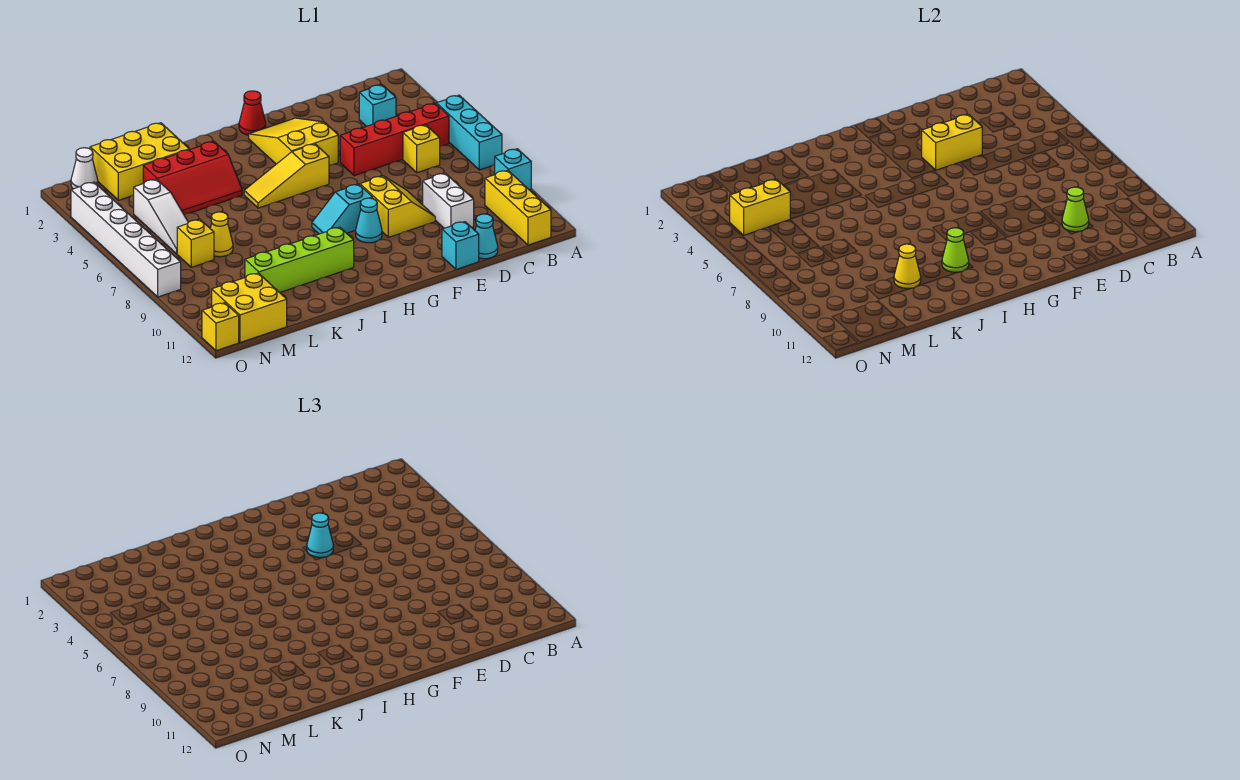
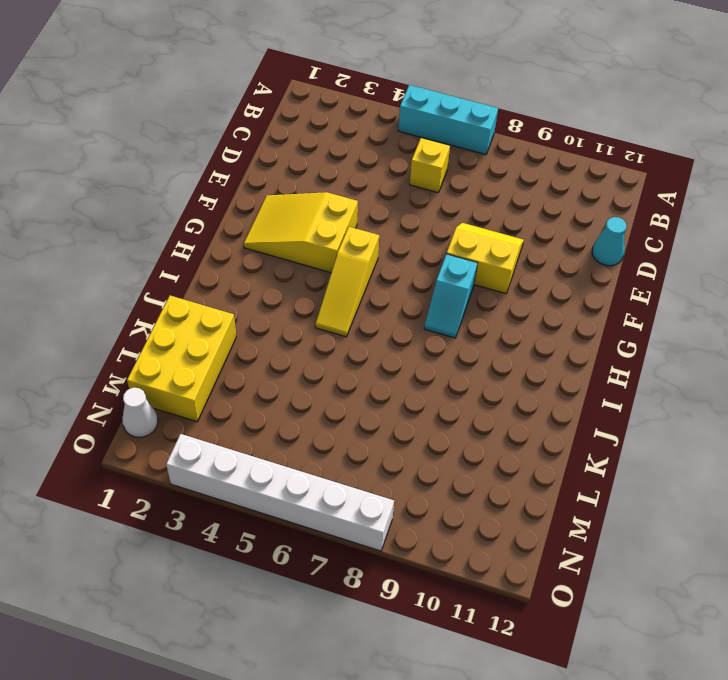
none -> cyan brick A9 level 1
none -> red brick B5:E5 level 1
none -> yellow brick B10:B12 level 1
none -> cyan brick C3 level 1

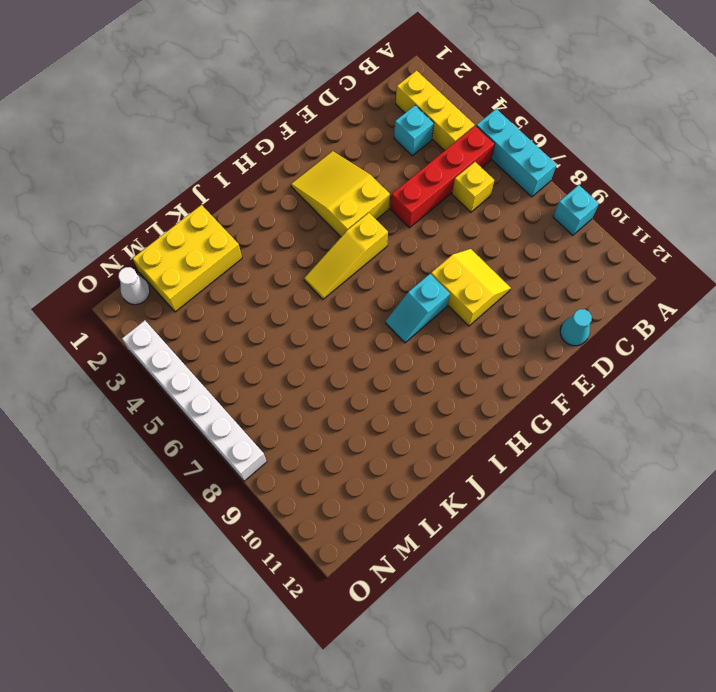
yellow brick B2:B4 level 1 -> yellow brick B10:B12 level 1
none -> white brick D9:D10 level 1
none -> cyan brick E12 level 1
none -> red cone G1 level 1
none -> cyan cone G9 level 1

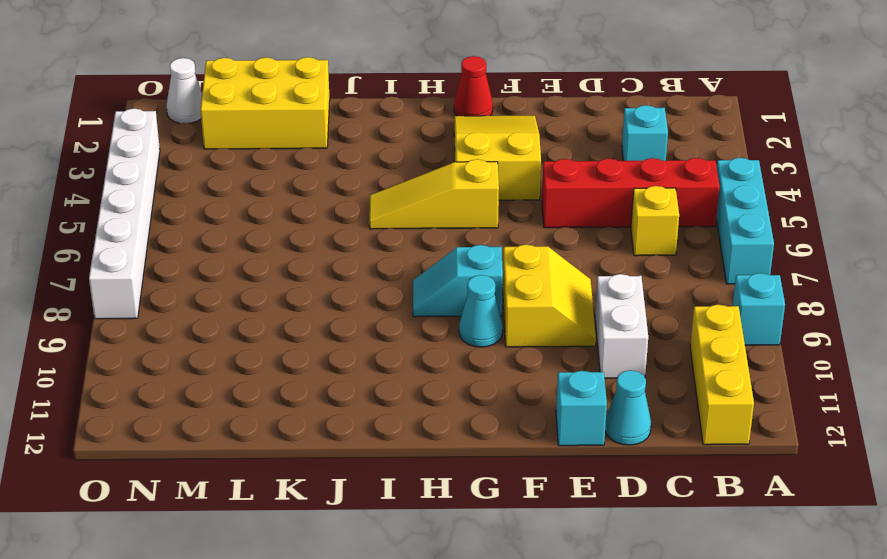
none -> lime brick I10:L10 level 1
none -> red slope J3:L4 level 1 top 3
none -> yellow cone L7 level 1
none -> white slope M4:M6 level 1 top 4

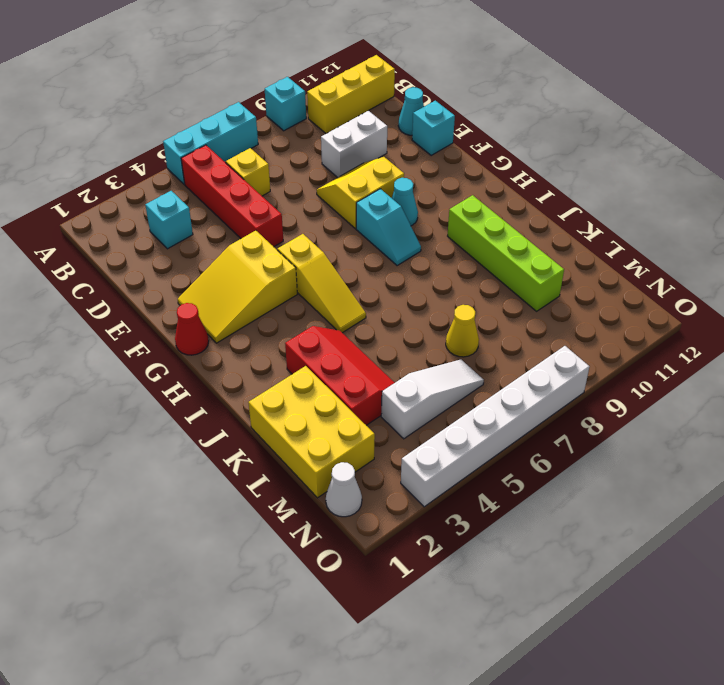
none -> yellow brick M7 level 1
none -> yellow brick M11:N12 level 1
none -> yellow brick O12 level 1
none -> lime cone D10 level 2

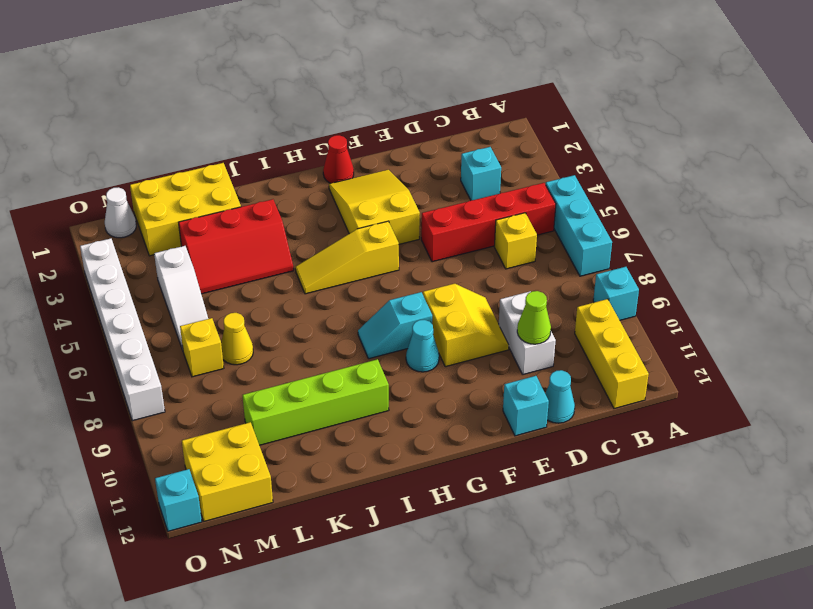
cyan brick O12 level 1 -> yellow brick O12 level 1
none -> yellow brick E4:F4 level 2
none -> lime cone I10 level 2
none -> yellow cone K10 level 2
none -> yellow brick M4:N4 level 2

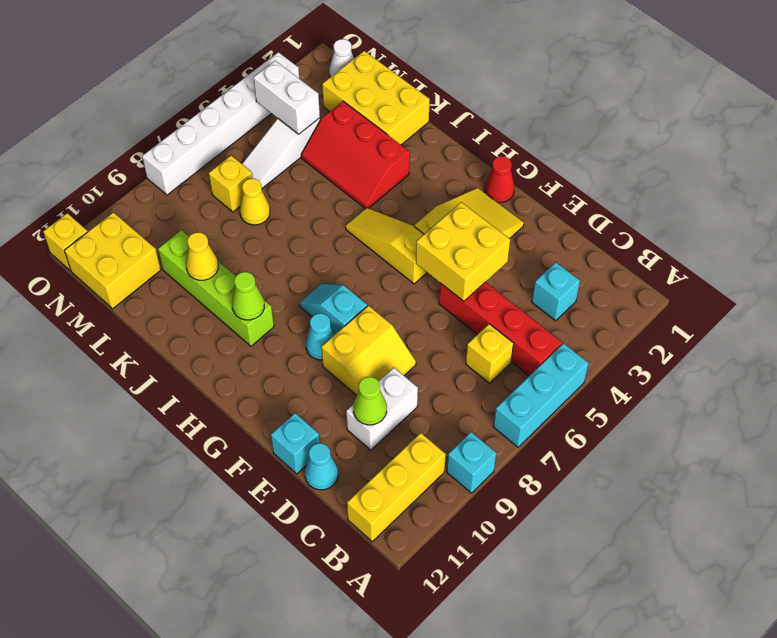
yellow brick E4:F5 level 2 -> yellow brick E4:F4 level 2
white brick M4:N4 level 2 -> yellow brick M4:N4 level 2
none -> cyan cone F4 level 3

